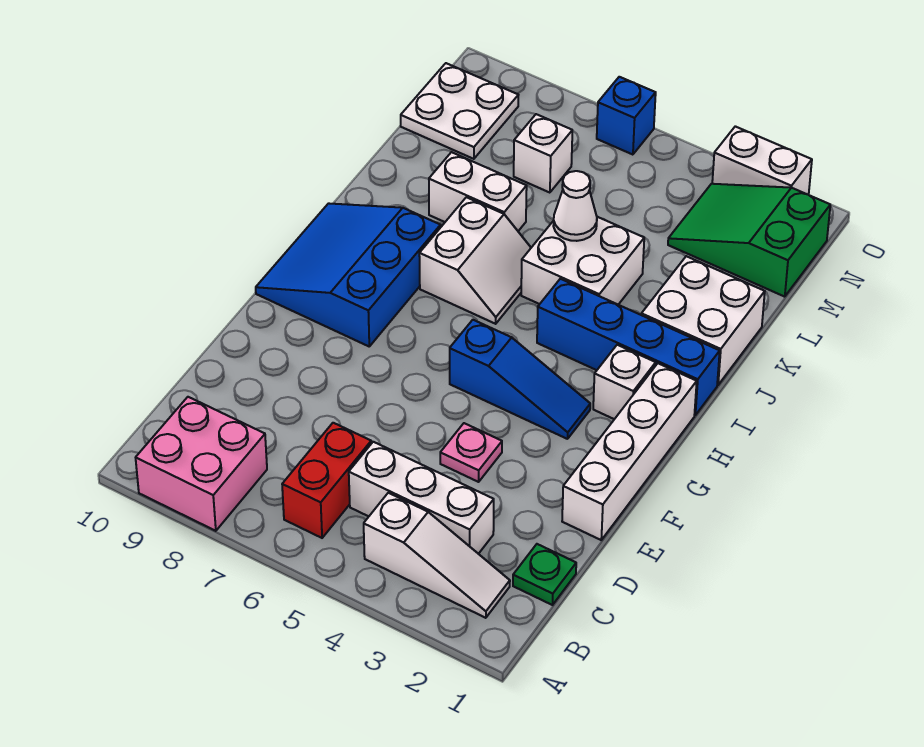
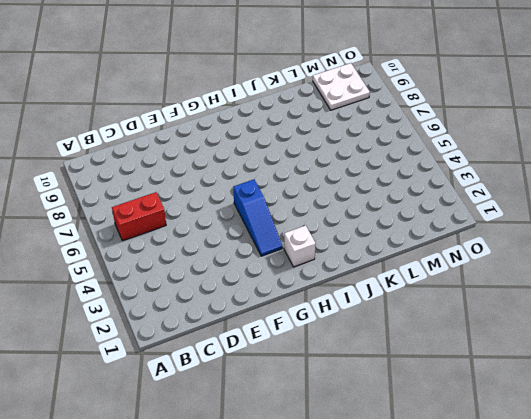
none -> pink brick A8:B9 level 1
none -> white slope B2:B4 level 1 top 4
none -> green plate C1 level 1

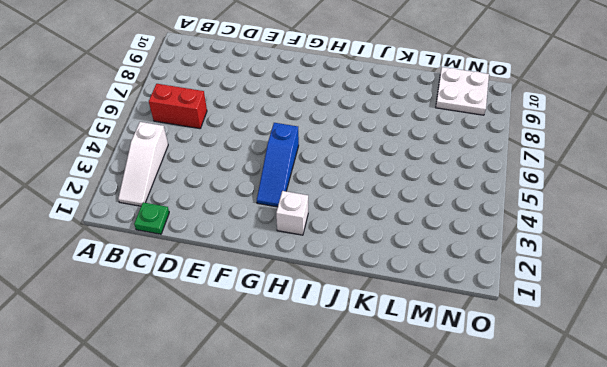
none -> pink brick A8:B9 level 1
none -> white brick C3:C5 level 1
none -> white brick E1:H1 level 1

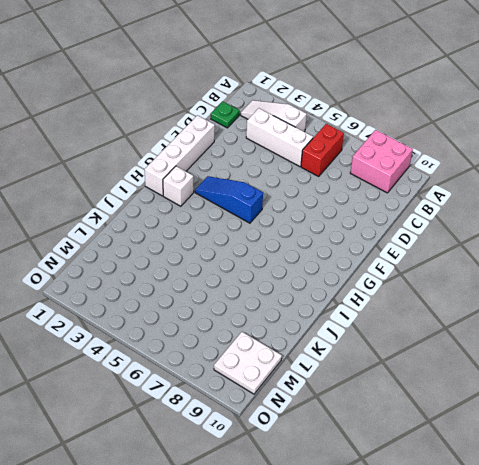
none -> pink plate E4 level 1
none -> blue slope G8:I10 level 1 top 8
none -> blue brick I1:I4 level 1

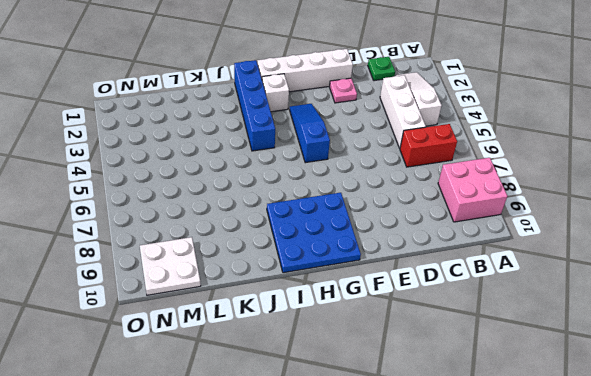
pink plate E2 level 1 -> pink plate E4 level 1
blue plate G8:I10 level 1 -> blue slope G8:I10 level 1 top 8
none -> white slope I6:J7 level 1 top 7
none -> white brick J1:K2 level 1
none -> white brick J4:K5 level 1

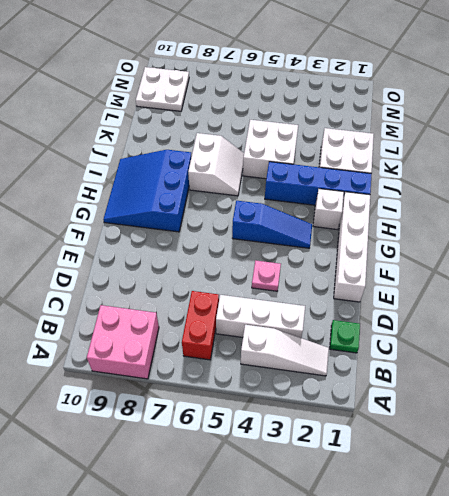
none -> white brick K7:K8 level 1
none -> green slope M1:N3 level 1 top 1
none -> white brick M7 level 1

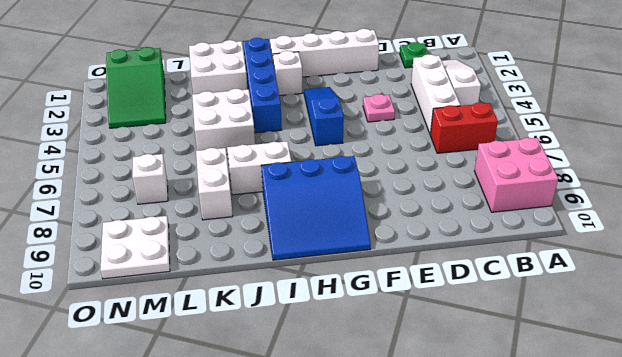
none -> white brick O2:O3 level 1
none -> blue brick O6 level 1
none -> white cone K5 level 2

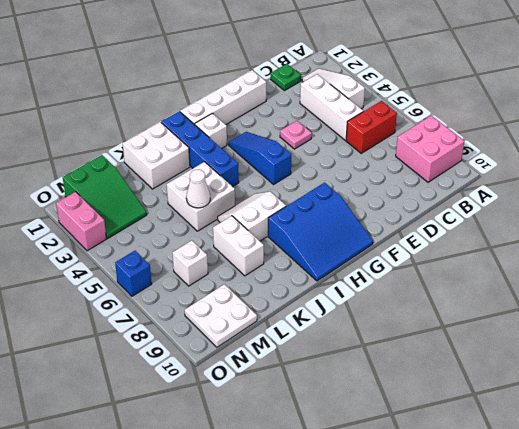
pink brick O2:O3 level 1 -> white brick O2:O3 level 1

